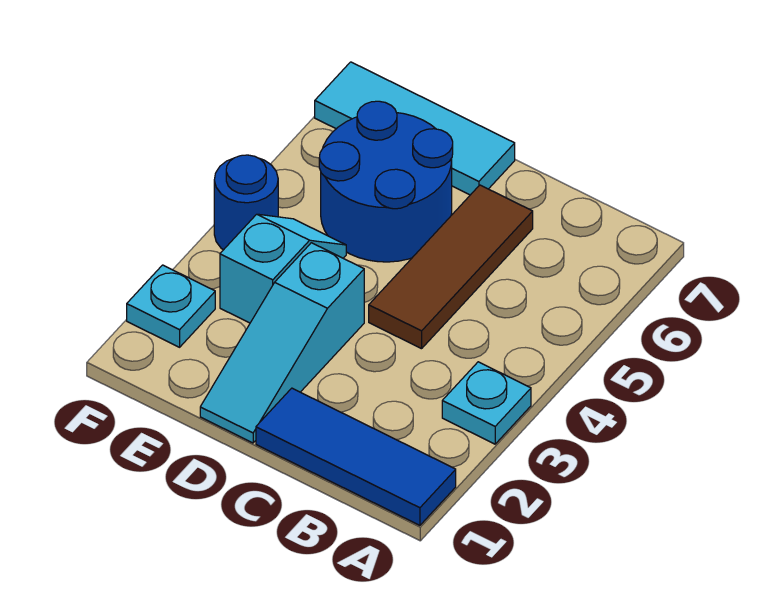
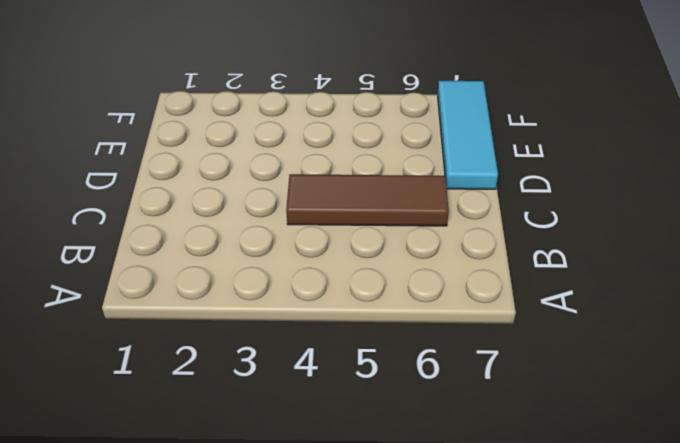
none -> blue tile A1:C1 level 1
none -> cyan plate A3 level 1

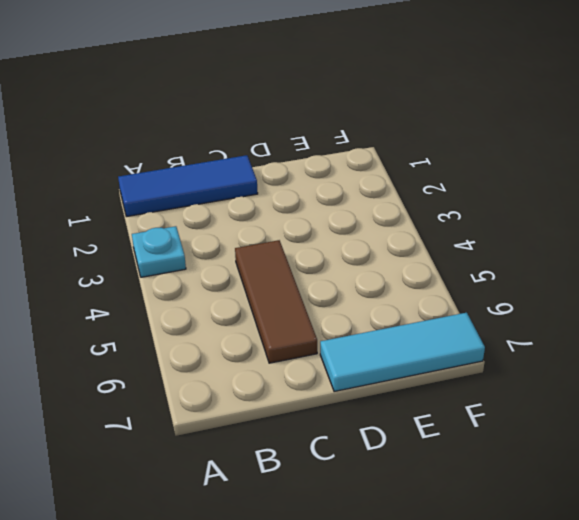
none -> cyan slope D1:D3 level 1 top 3
none -> blue round brick D5:E6 level 1

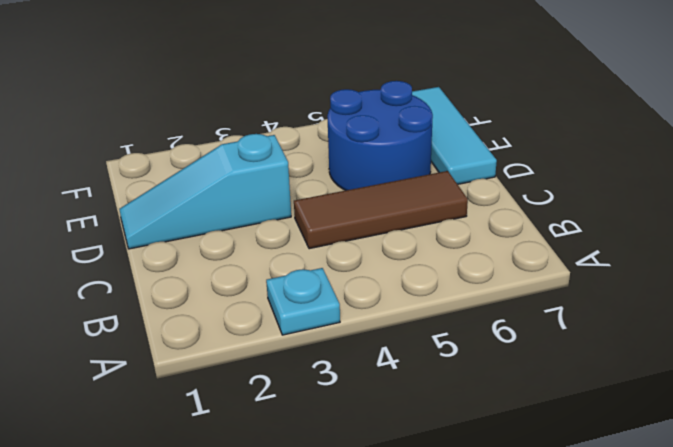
none -> blue tile A1:C1 level 1
none -> cyan slope E3:E4 level 1 top 3

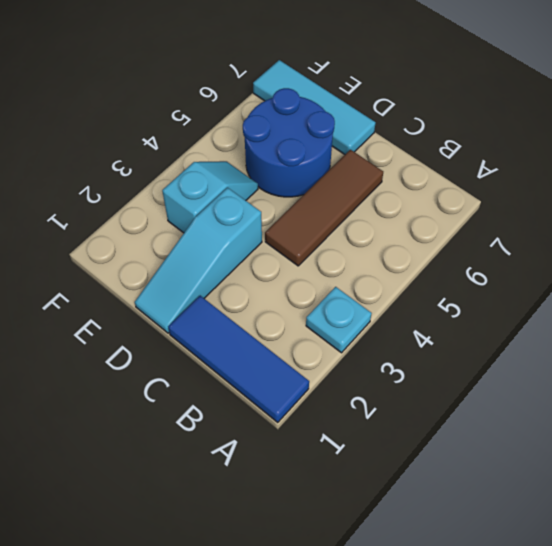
none -> cyan plate F2 level 1
none -> blue round brick F4 level 1

